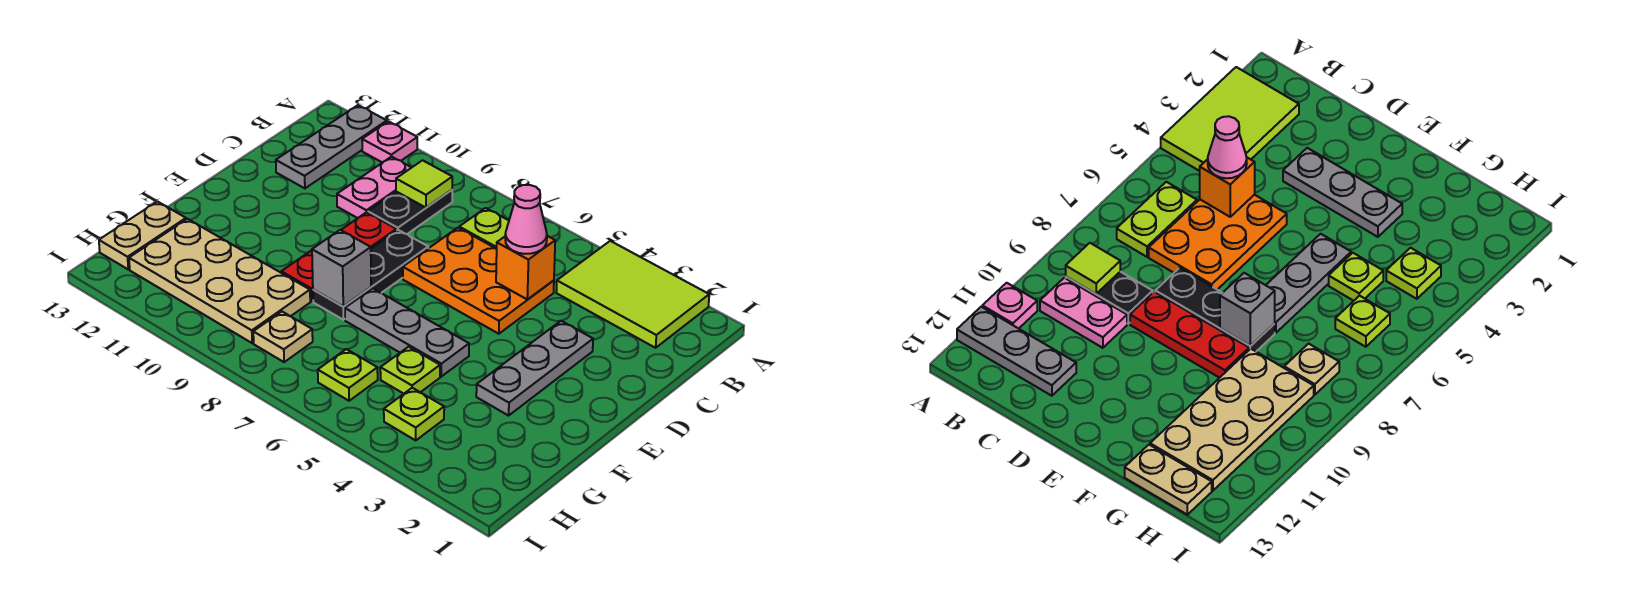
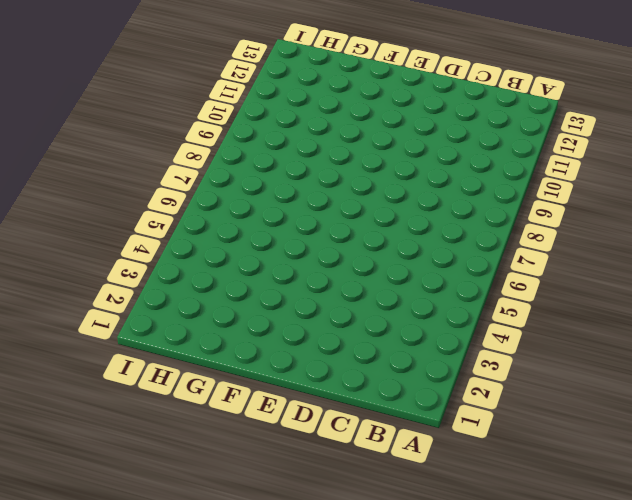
none -> lime tile A2:B4 level 1
none -> pink plate A11 level 1
none -> grey plate A12:C12 level 1

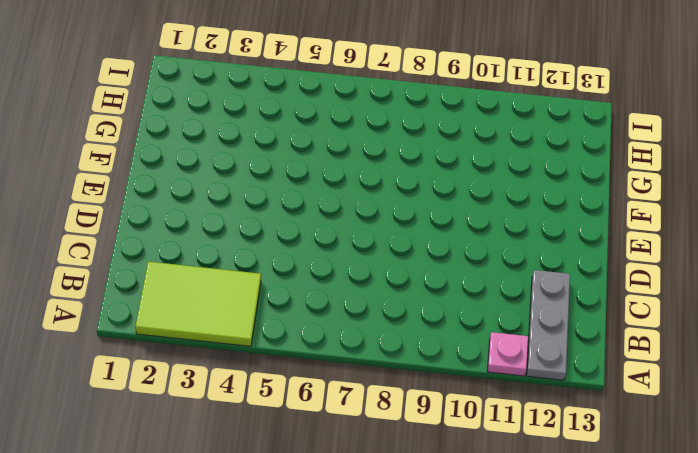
none -> lime plate B6:B7 level 1
none -> black plate B9:C9 level 1
none -> pink plate B10:C10 level 1

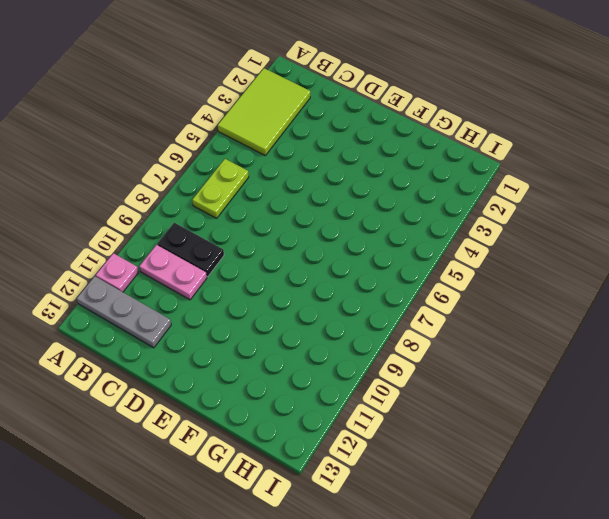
none -> orange plate C5:D7 level 1
none -> grey plate D3:F3 level 1
none -> black plate D8:F8 level 1

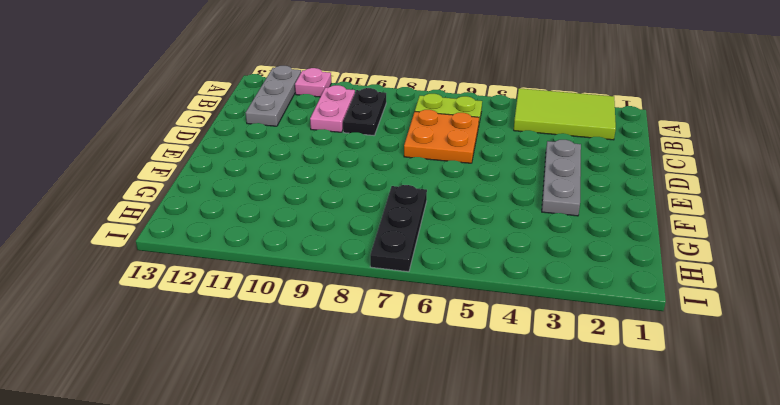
orange plate C6:D7 level 1 -> orange plate C5:D7 level 1
black plate G7:I7 level 1 -> black plate D8:F8 level 1
none -> red plate D9:F9 level 1
none -> grey plate F5:F7 level 1
none -> lime plate G5 level 1

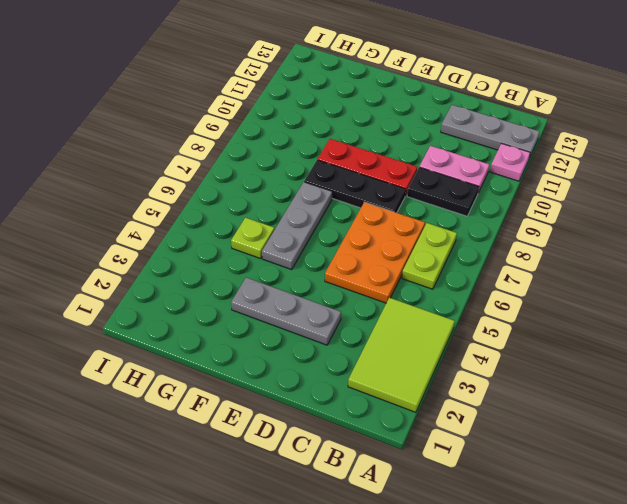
none -> tan plate G9:H12 level 1
none -> tan plate G13:H13 level 1
none -> lime plate H4 level 1

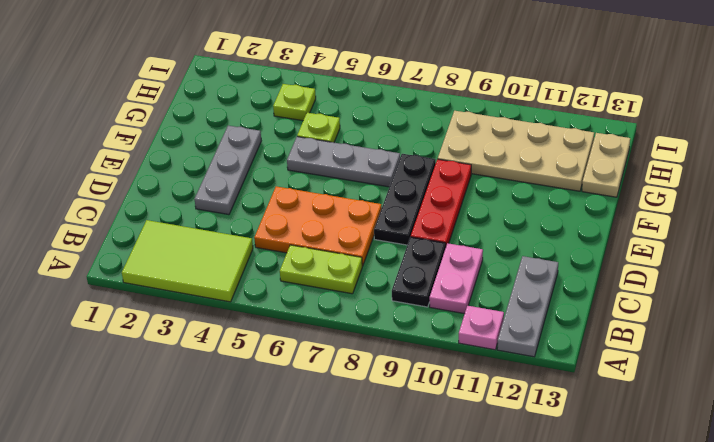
none -> lime plate H6 level 1
none -> tan plate H8 level 1
none -> lime tile B9 level 2

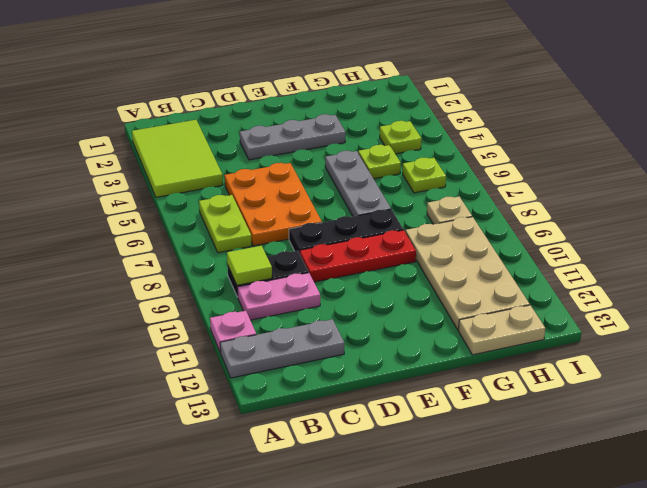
none -> orange brick C5 level 2
none -> grey brick F8 level 2
none -> pink cone C5 level 3

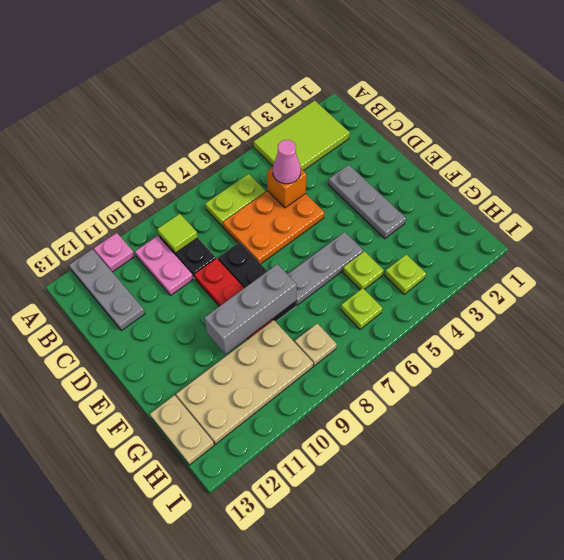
grey brick F8:F10 level 2 -> grey brick F8 level 2

